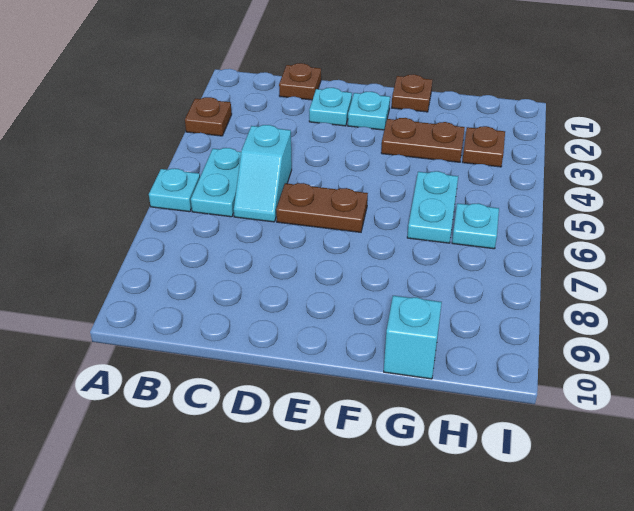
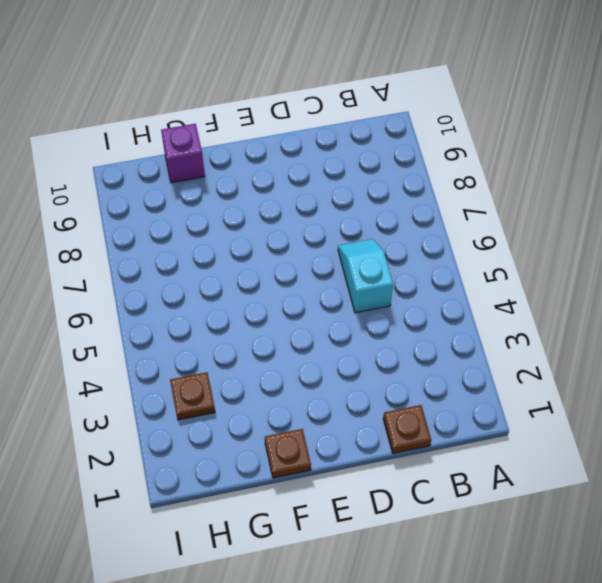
purple brick G10 level 1 -> cyan brick G10 level 1
none -> brown plate A3 level 1
none -> cyan plate A6 level 1
none -> cyan plate B5:B6 level 1

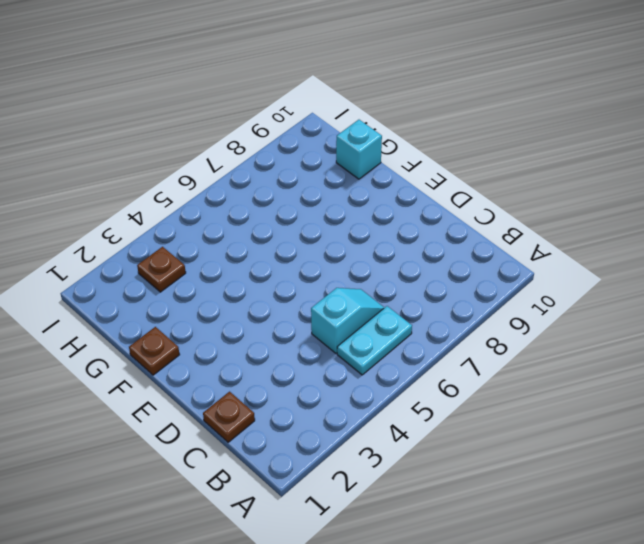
none -> brown plate A3 level 1
none -> cyan plate A6 level 1
none -> cyan plate D2 level 1

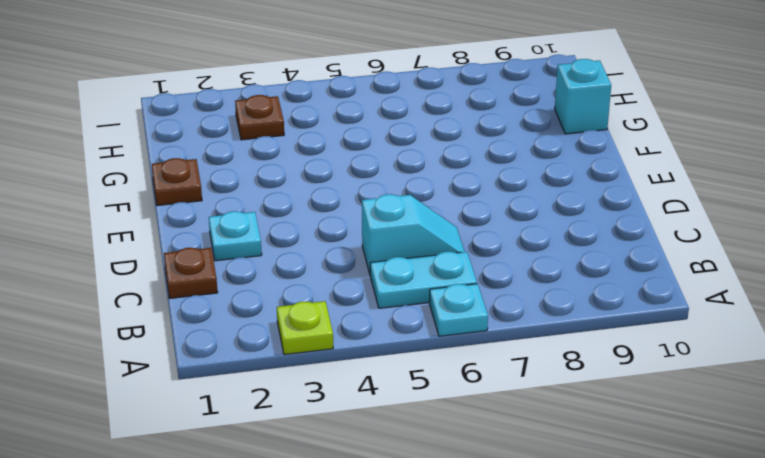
lime plate A3 level 1 -> brown plate A3 level 1
none -> brown plate D6:E6 level 1
none -> cyan plate E2 level 1
none -> brown plate F3:G3 level 1

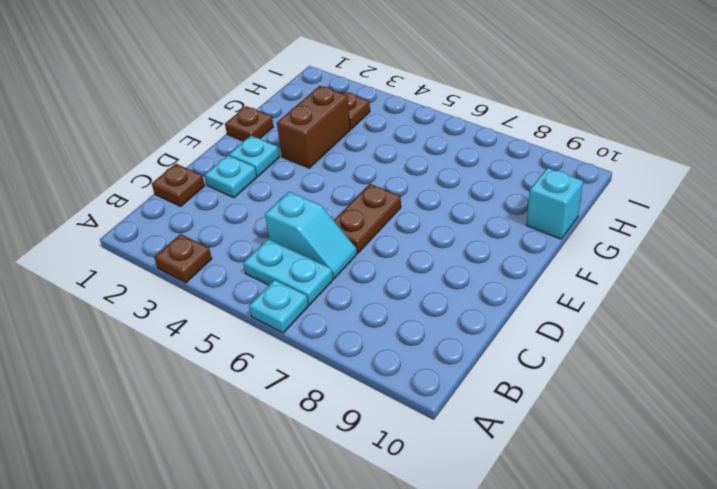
brown brick F3:G3 level 1 -> brown plate F3:G3 level 1
none -> cyan plate G5:G6 level 1
none -> cyan plate H6 level 1

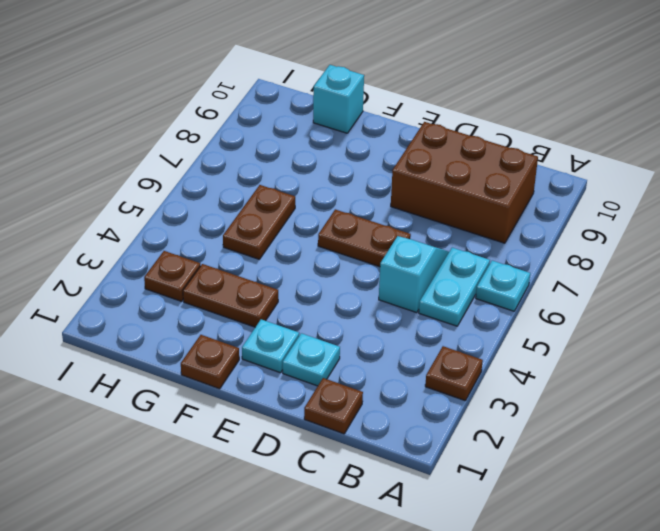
brown brick B8:D9 level 1 -> none
brown plate G5:G6 level 1 -> cyan plate G5:G6 level 1
none -> cyan plate H6 level 1

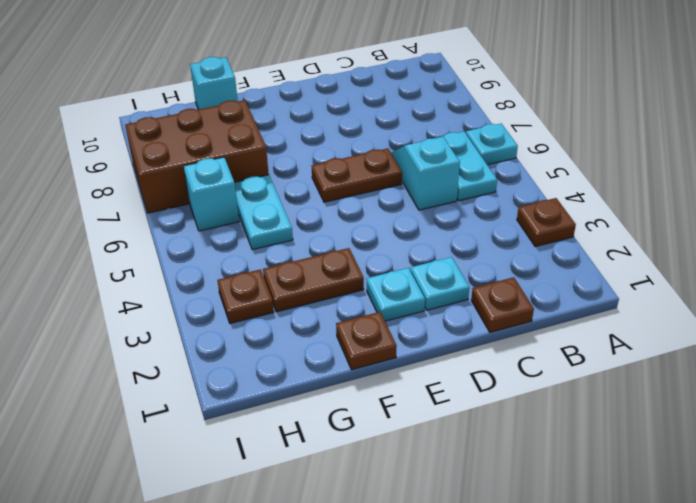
brown brick G7:I8 level 1 -> none
cyan brick H6 level 1 -> cyan plate H6 level 1

